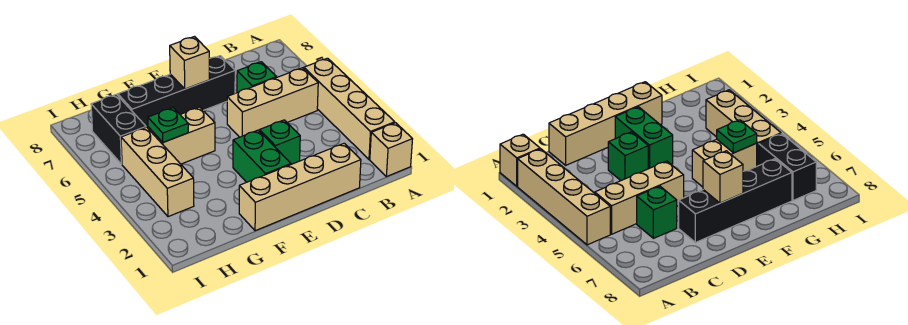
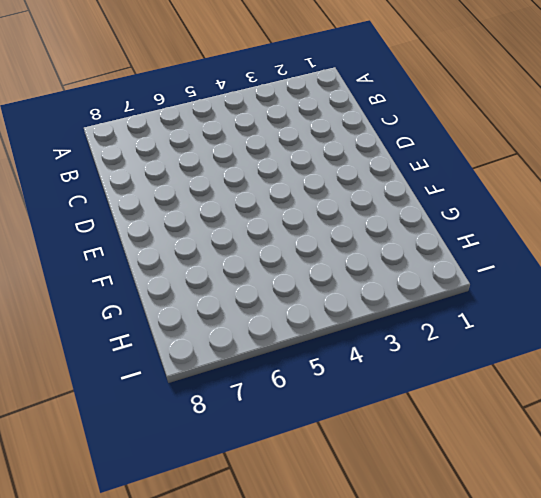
none -> tan brick A1 level 1
none -> tan brick A2:A5 level 1
none -> tan brick B5:D5 level 1

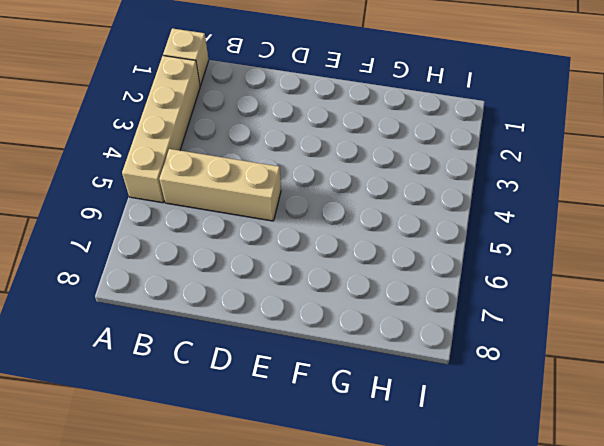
none -> tan brick C1:F1 level 1
none -> green brick C6 level 1
none -> green brick D3 level 1

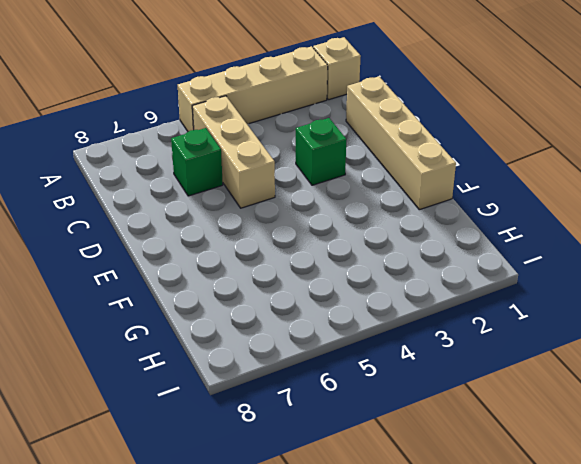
none -> black brick D7:G7 level 1
none -> green brick E2:E3 level 1
none -> tan brick F5:G5 level 1

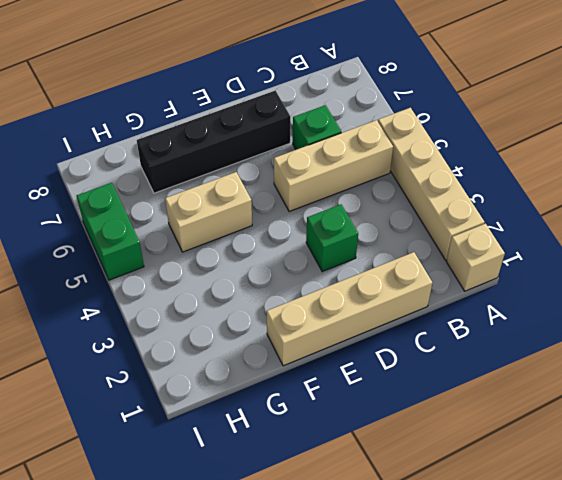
green brick I5:I6 level 1 -> green brick E2:E3 level 1
none -> tan brick H3:H5 level 1
none -> black brick H6:H7 level 1
none -> tan brick E7 level 2

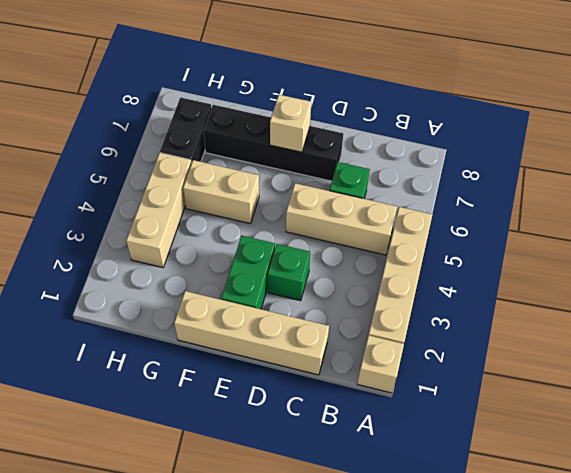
none -> green plate G5 level 2

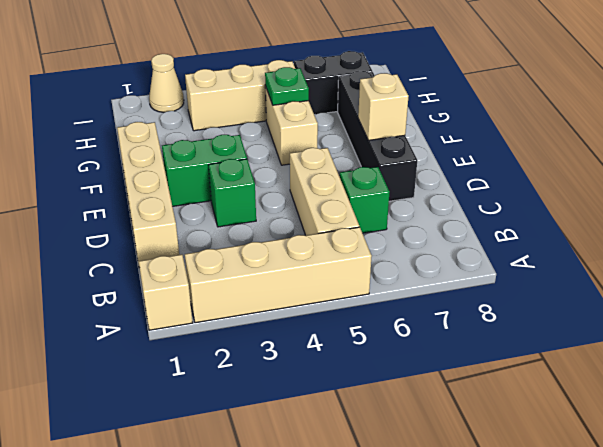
tan cone I2 level 1 -> none

